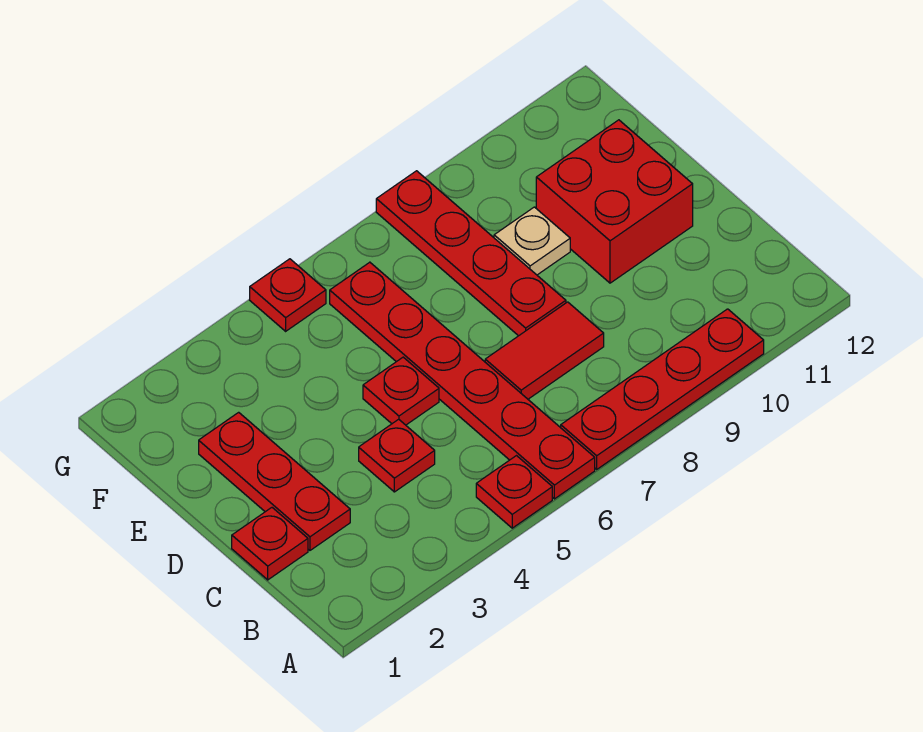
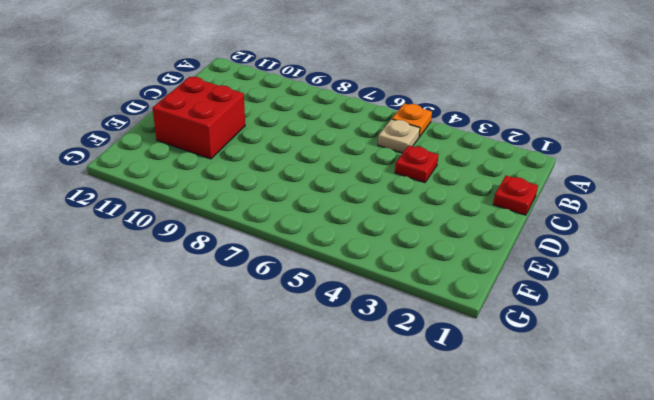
orange plate A5 level 1 -> red plate A5 level 1
tan plate B5 level 1 -> tan plate E9 level 1
none -> red plate A6:F6 level 1
none -> red plate A7:A10 level 1
none -> red plate C2:E2 level 1

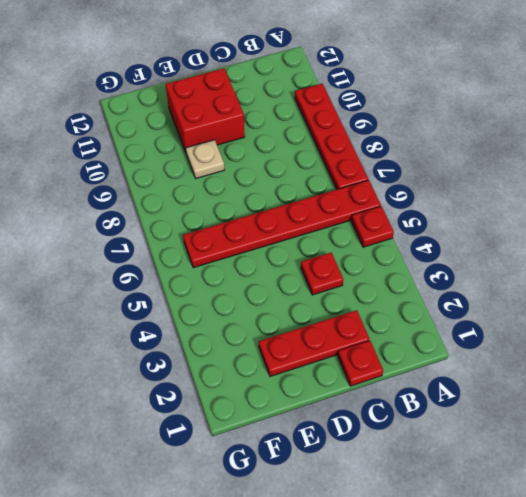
none -> red tile C7:C8 level 1
none -> red plate D5 level 1
none -> red plate D8:G8 level 1

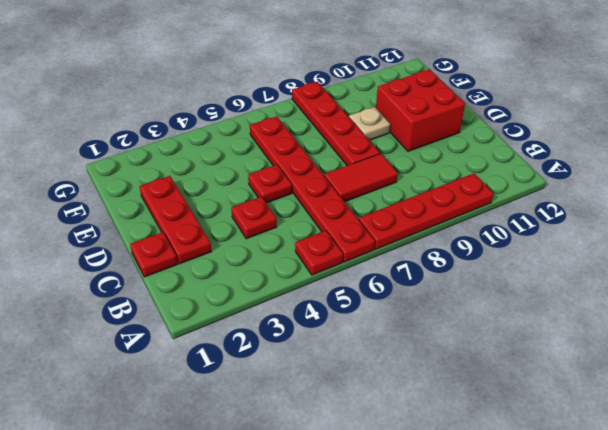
none -> red plate G5 level 1

